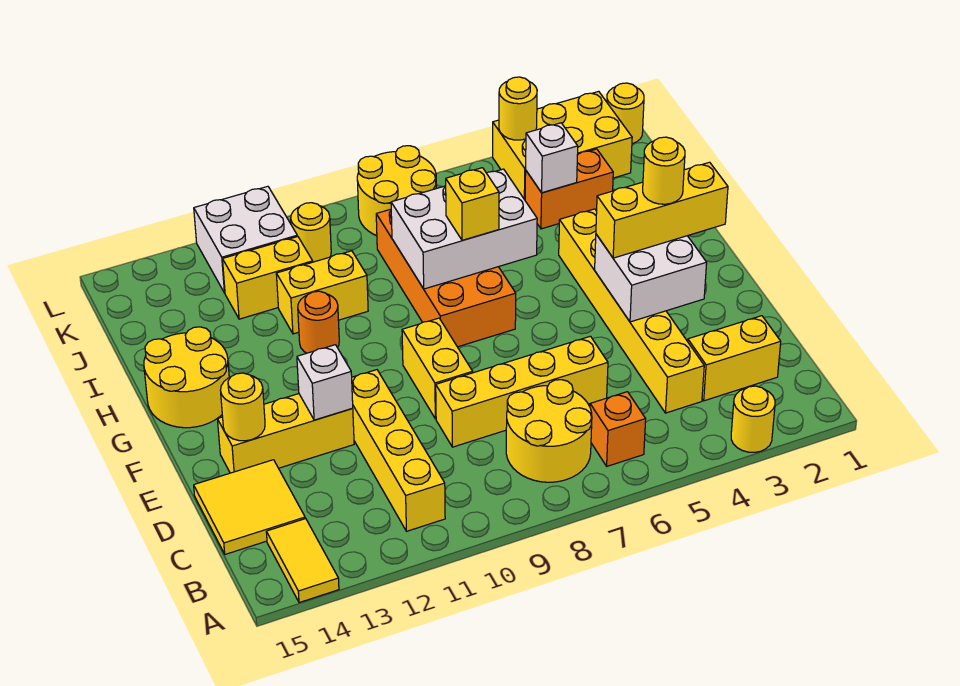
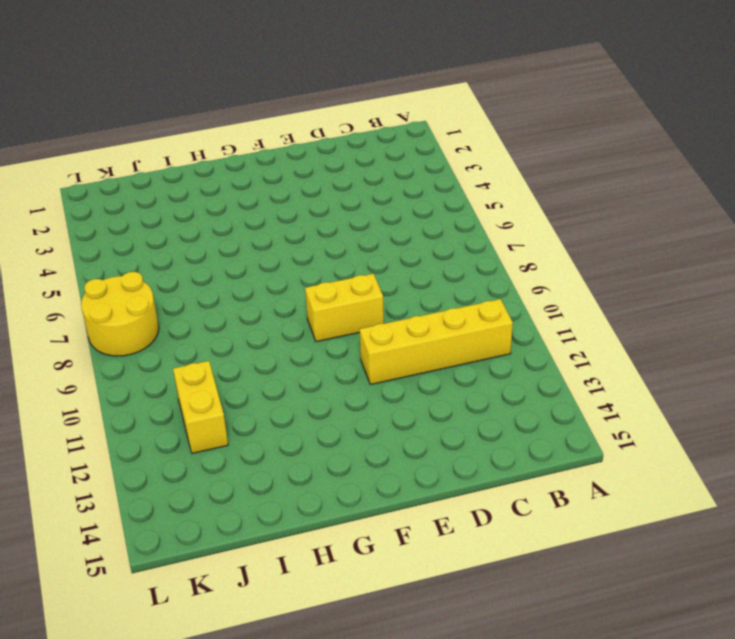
none -> yellow round brick A3 level 1
none -> yellow tile A14:B14 level 1
none -> orange brick B6 level 1
none -> yellow round brick B7:C8 level 1

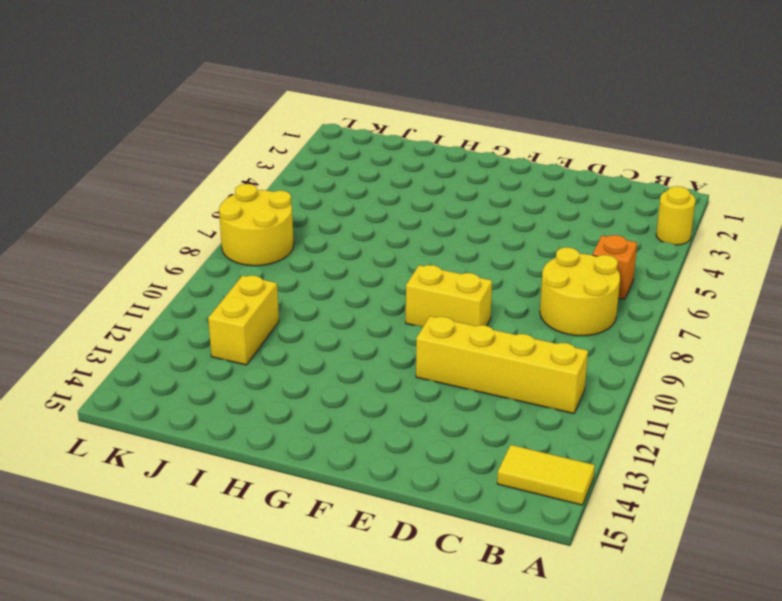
none -> yellow brick C2:C3 level 1
none -> yellow brick C4:H4 level 1
none -> yellow tile C14:D15 level 1
none -> yellow brick D6:D9 level 1

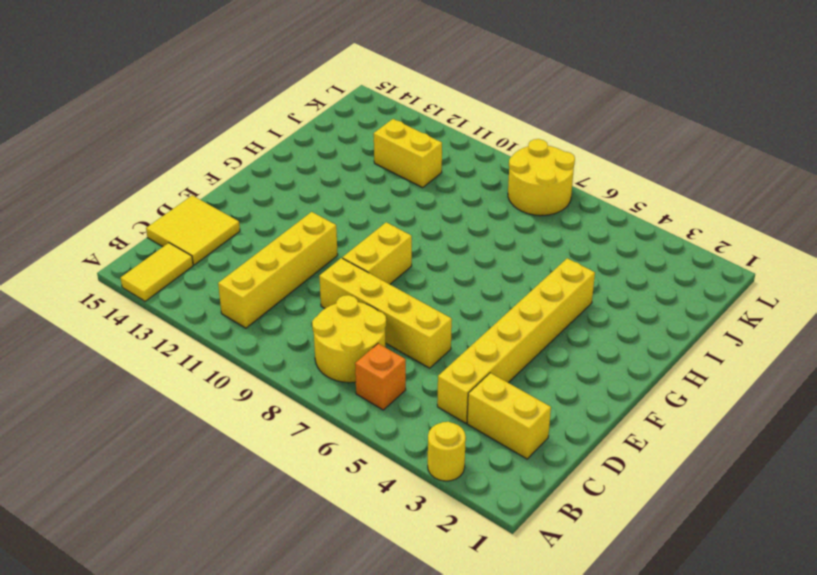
none -> yellow brick E12:E14 level 1
none -> orange brick G7:J8 level 1
none -> yellow round brick G14:H15 level 1
none -> orange round brick H11 level 1

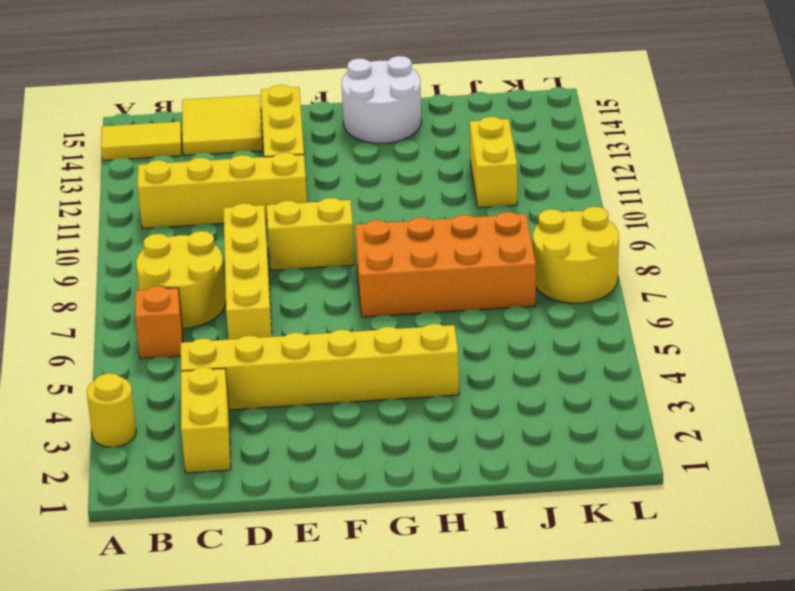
white round brick G14:H15 level 1 -> yellow round brick G14:H15 level 1
none -> orange round brick H11 level 1
none -> yellow brick I10:I11 level 1
none -> orange brick J3:J4 level 1
none -> yellow brick K2:L4 level 1

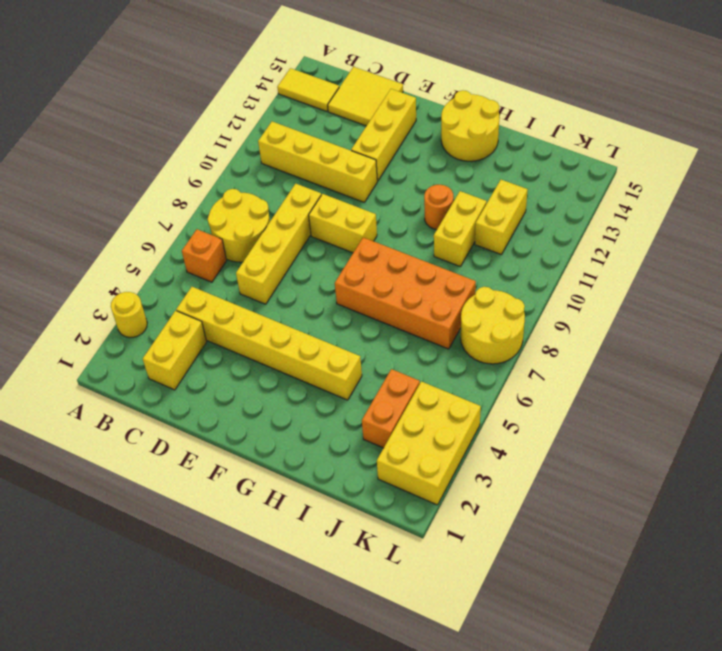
none -> yellow round brick K10 level 1
none -> white brick K11:L12 level 1
none -> yellow round brick L1 level 1
none -> white brick E3:F4 level 2

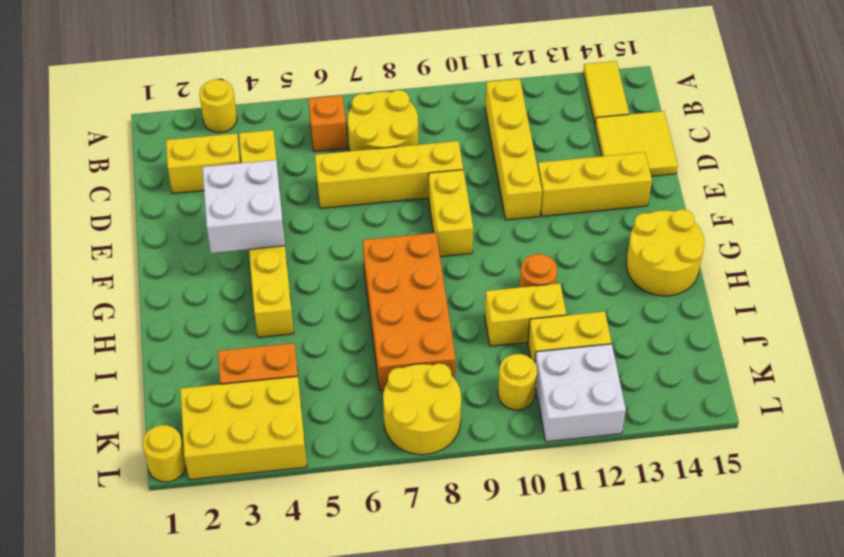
none -> white brick E12 level 2
none -> yellow round brick E14 level 2
none -> white brick H6:I8 level 2
none -> white brick J4 level 2

